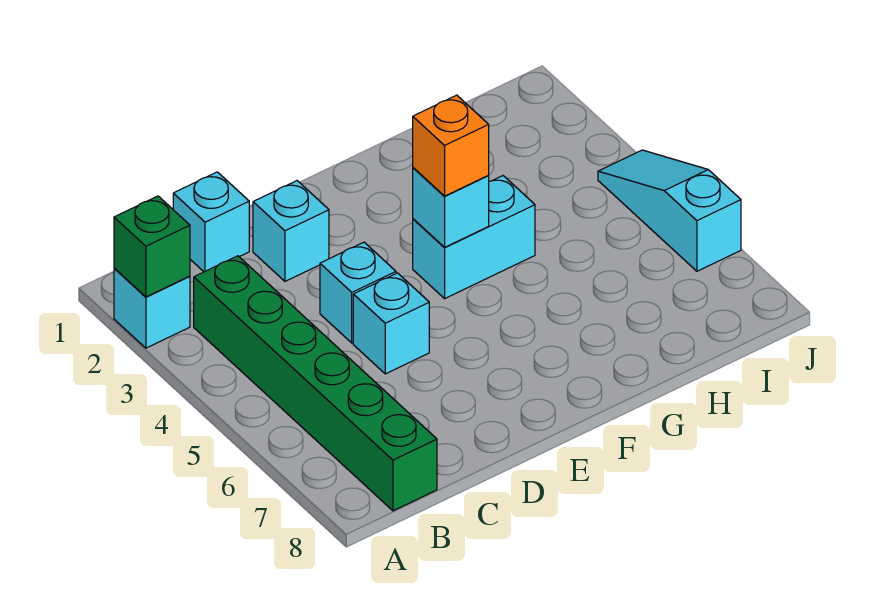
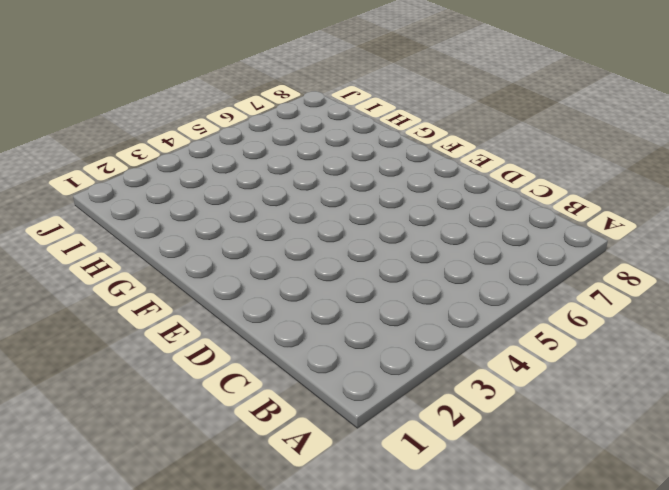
none -> cyan brick A2 level 1
none -> green brick B3:B8 level 1

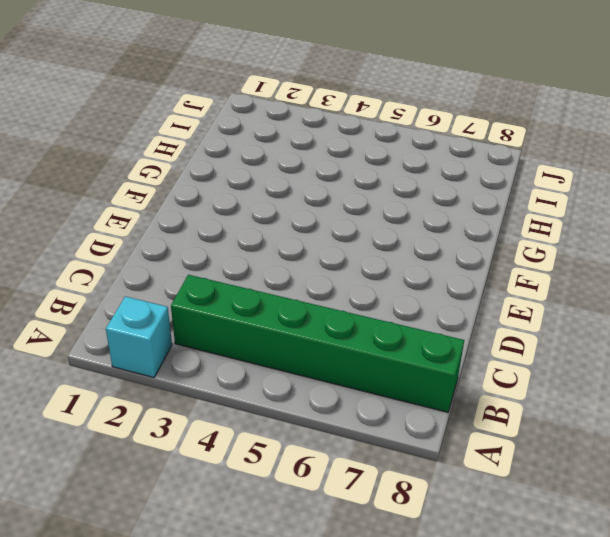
none -> cyan brick C1 level 1
none -> cyan brick D2 level 1

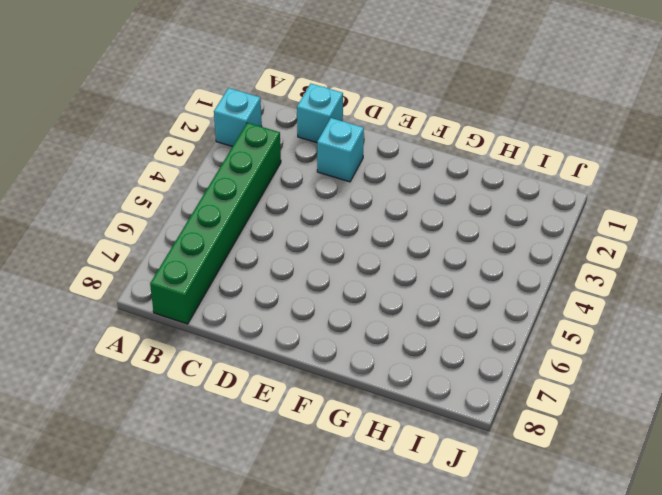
none -> cyan brick D4 level 1
none -> cyan brick D5 level 1

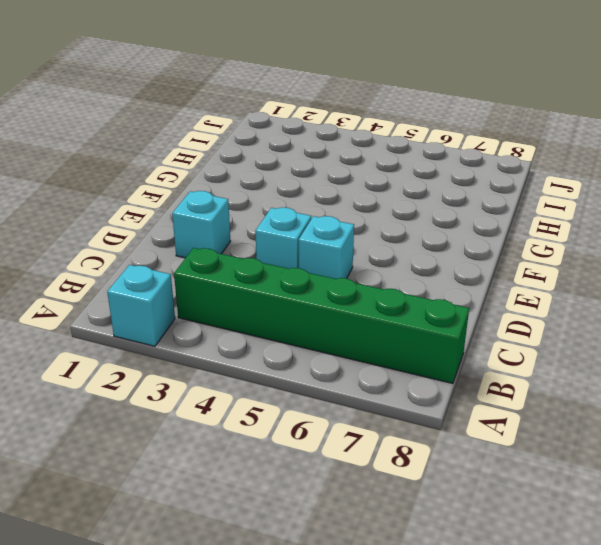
none -> cyan brick C1 level 1
none -> cyan brick F4:G4 level 1

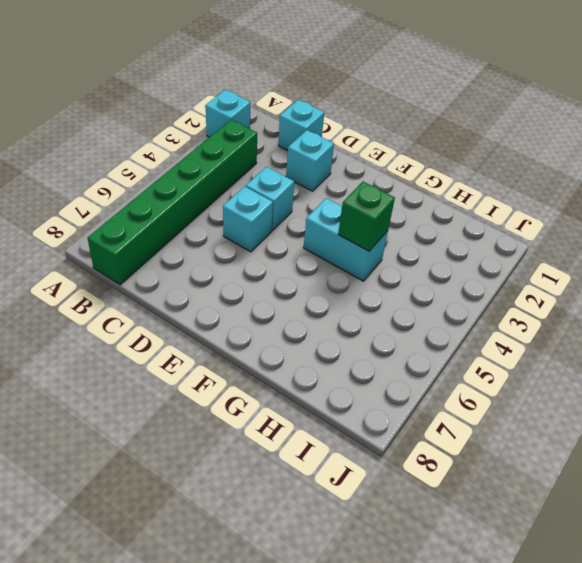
green brick G4 level 2 -> green brick A2 level 2
none -> cyan slope J4:J6 level 1 top 6
none -> cyan brick F4 level 2

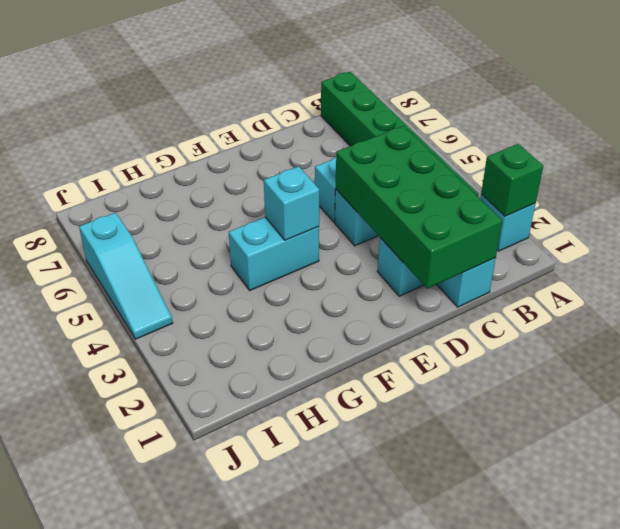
green brick C1:D4 level 2 -> none
none -> orange brick F4 level 3

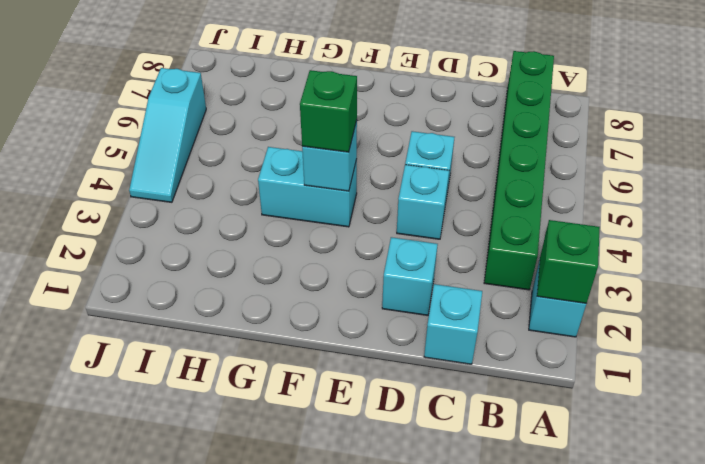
green brick F4 level 3 -> orange brick F4 level 3

